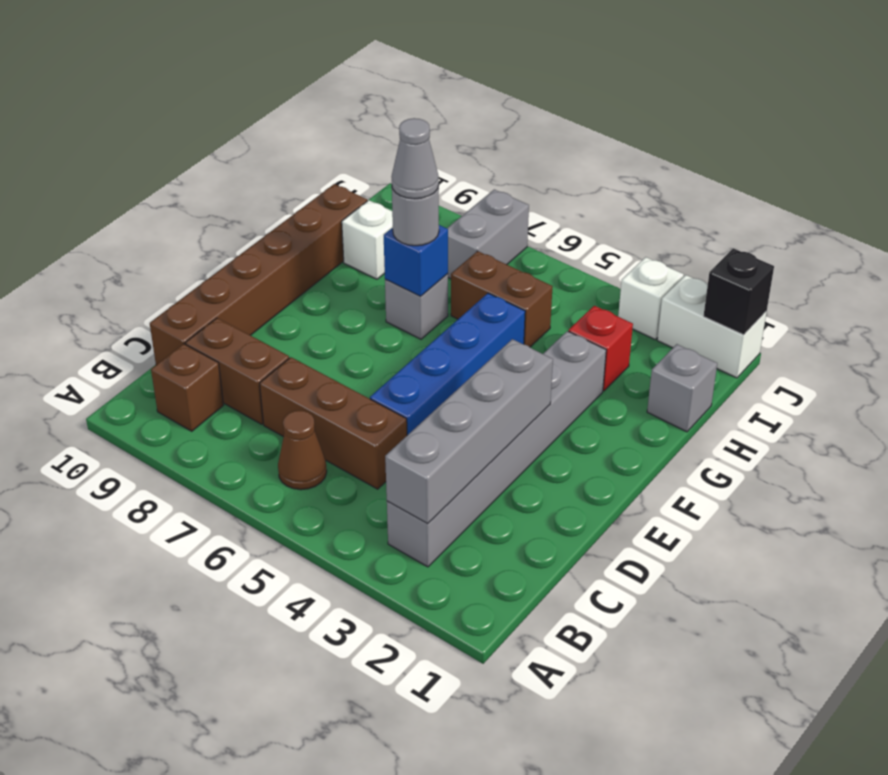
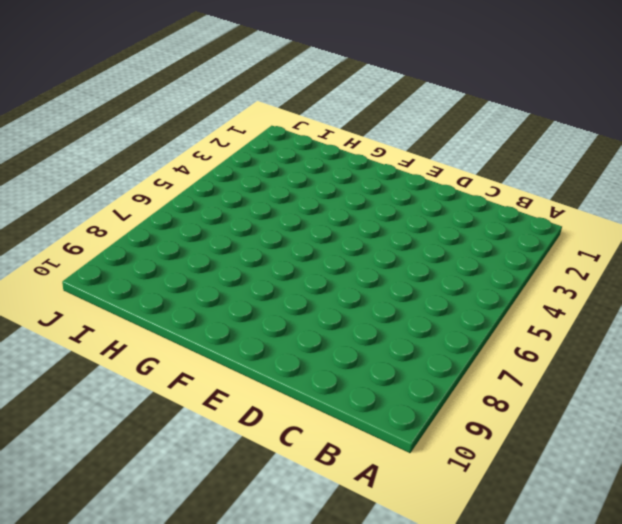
none -> grey brick B3:G3 level 1
none -> brown cone B6 level 1
none -> brown brick B9 level 1

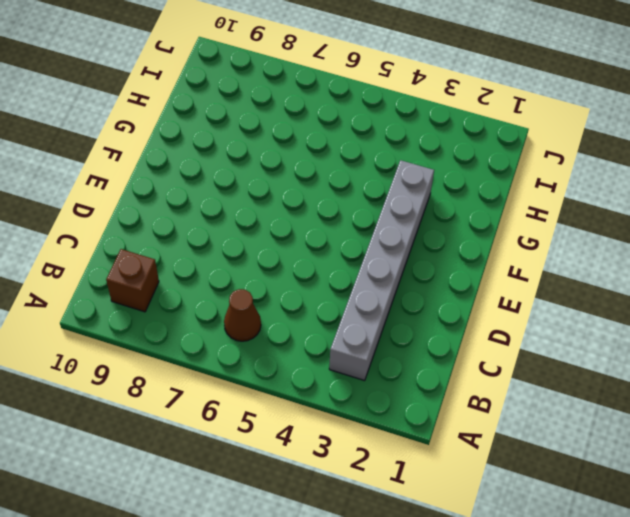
none -> brown brick C5:C7 level 1
none -> brown brick C8:C9 level 1
none -> brown brick C10:H10 level 1

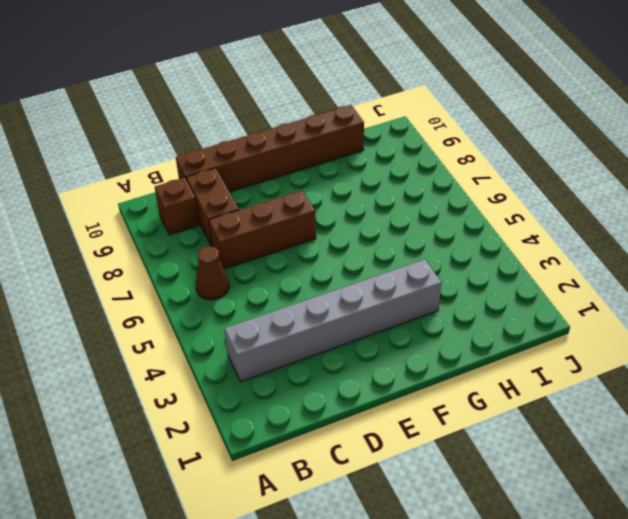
brown brick C7:E7 level 1 -> brown brick C5:C7 level 1
none -> blue brick D5:G5 level 1
none -> grey brick G7 level 1
none -> grey brick H1 level 1

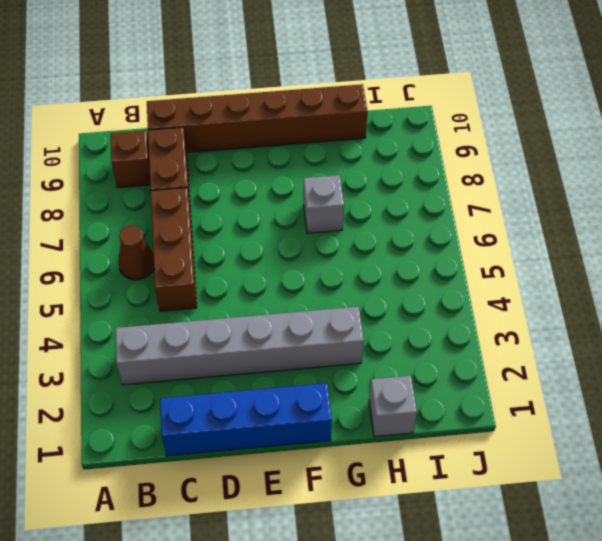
blue brick C1:F1 level 1 -> blue brick D5:G5 level 1
none -> red brick H3 level 1
none -> brown brick H5:H6 level 1
none -> white brick H9 level 1

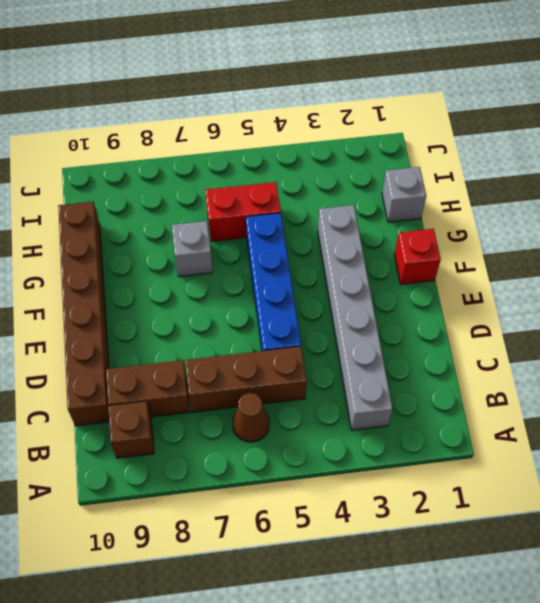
red brick F1 level 1 -> red brick H3 level 1
red brick H5:H6 level 1 -> brown brick H5:H6 level 1
none -> white brick H9 level 1
none -> grey brick I7:J7 level 1
none -> white brick J1:J2 level 1

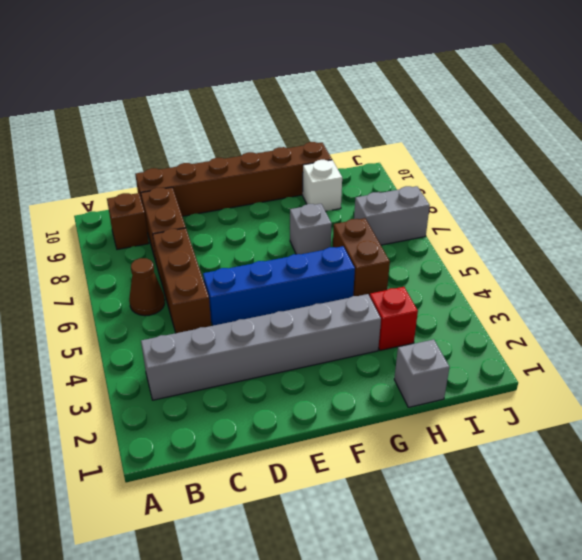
none -> white brick J1:J2 level 1
none -> white brick J3 level 1
none -> grey brick B3:E3 level 2

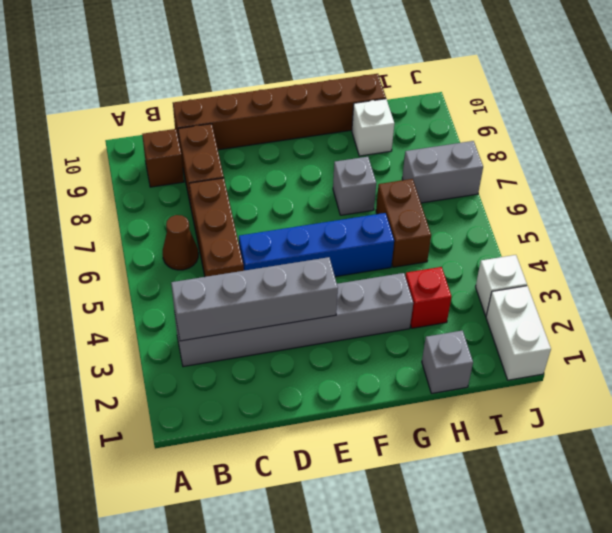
none -> blue brick G7 level 2
none -> black brick J1 level 2
none -> grey round brick G7 level 3

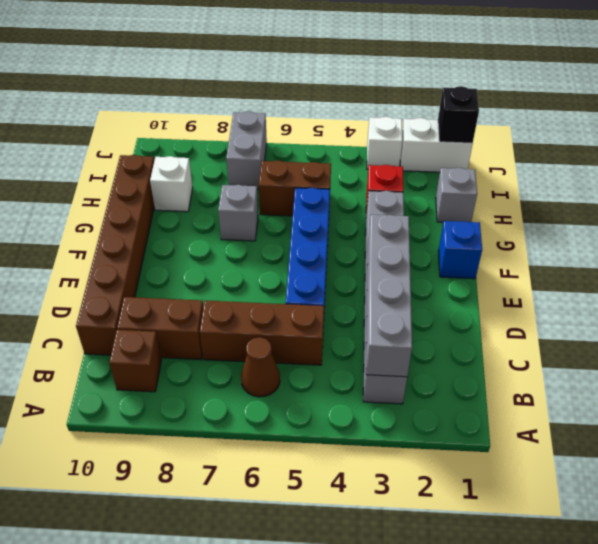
blue brick F1 level 1 -> blue brick G7 level 2
none -> grey round brick G7 level 3
none -> grey cone G7 level 4

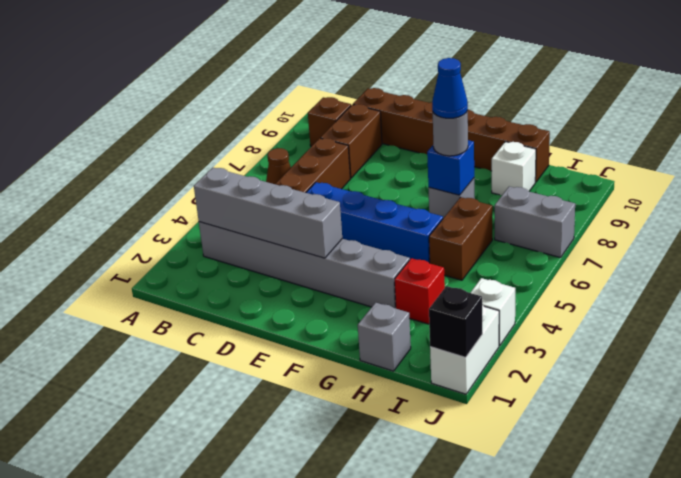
blue cone G7 level 4 -> grey cone G7 level 4

